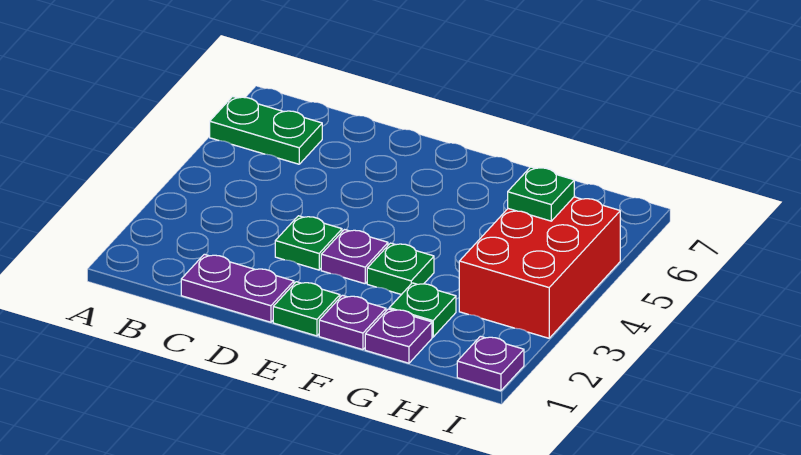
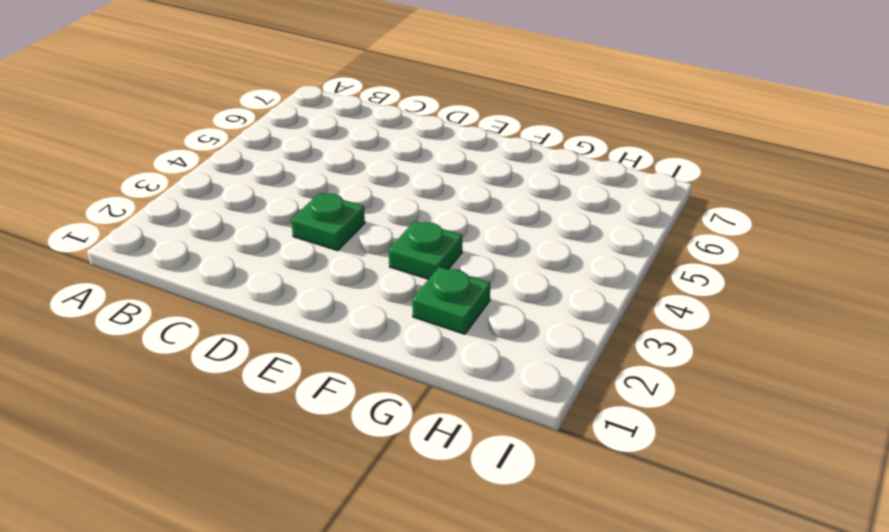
none -> green plate A6:B6 level 1
none -> purple plate C1:D1 level 1
none -> green plate E1 level 1

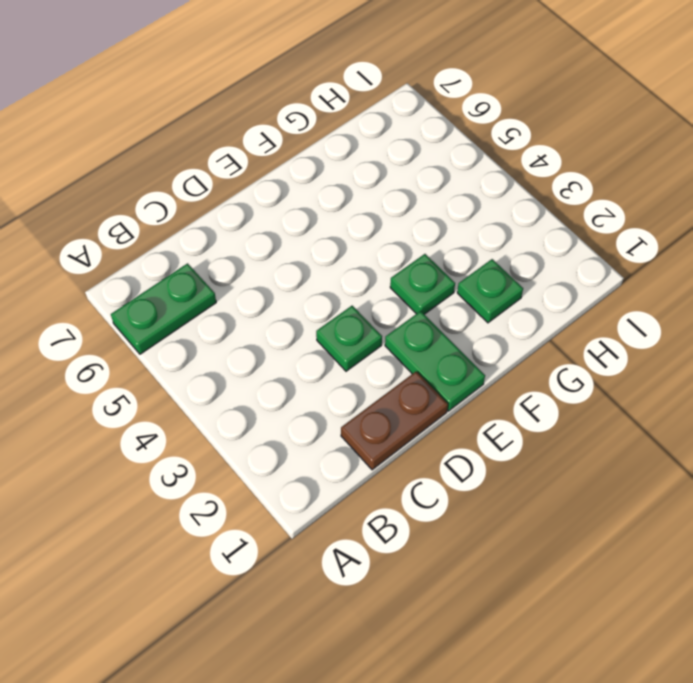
brown plate C1:D1 level 1 -> purple plate C1:D1 level 1
green plate E1:E2 level 1 -> green plate E1 level 1
none -> purple plate E3 level 1
none -> purple plate F1 level 1
none -> purple plate G1 level 1

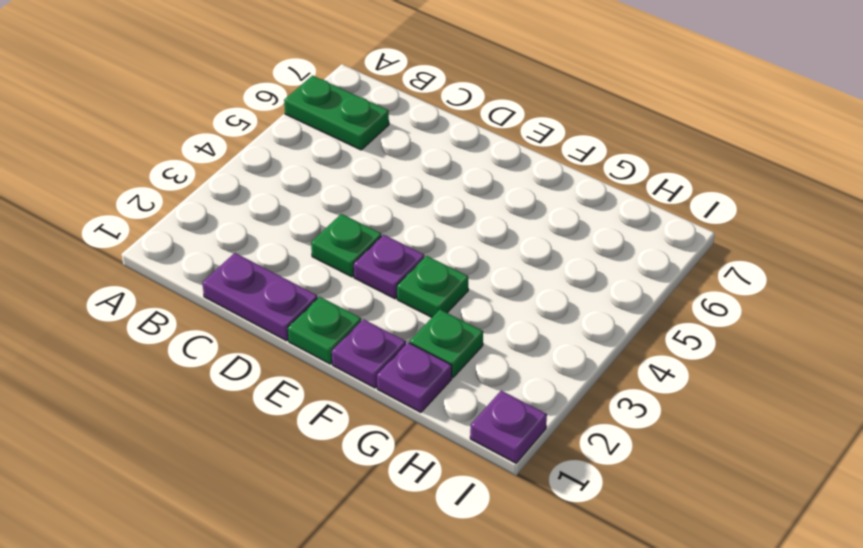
none -> red brick H3:I5 level 1
none -> green plate H5 level 2

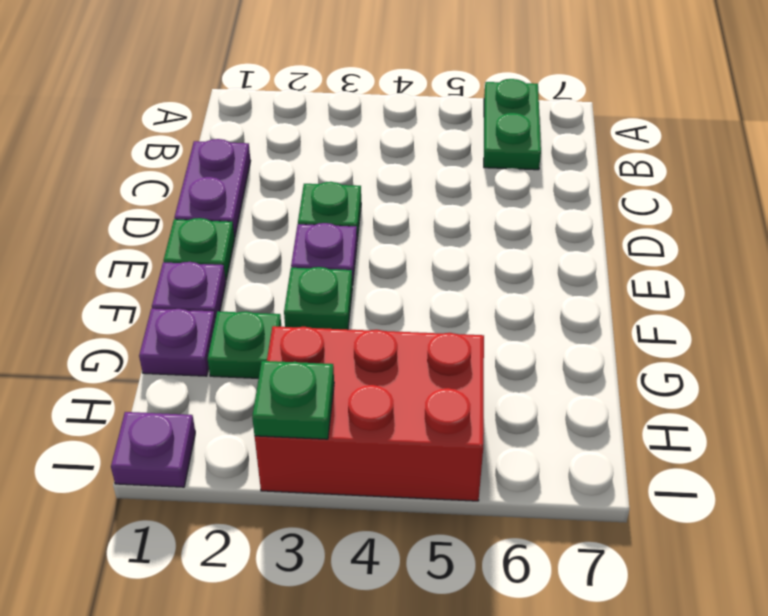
green plate I3 level 2 -> green plate H5 level 2

